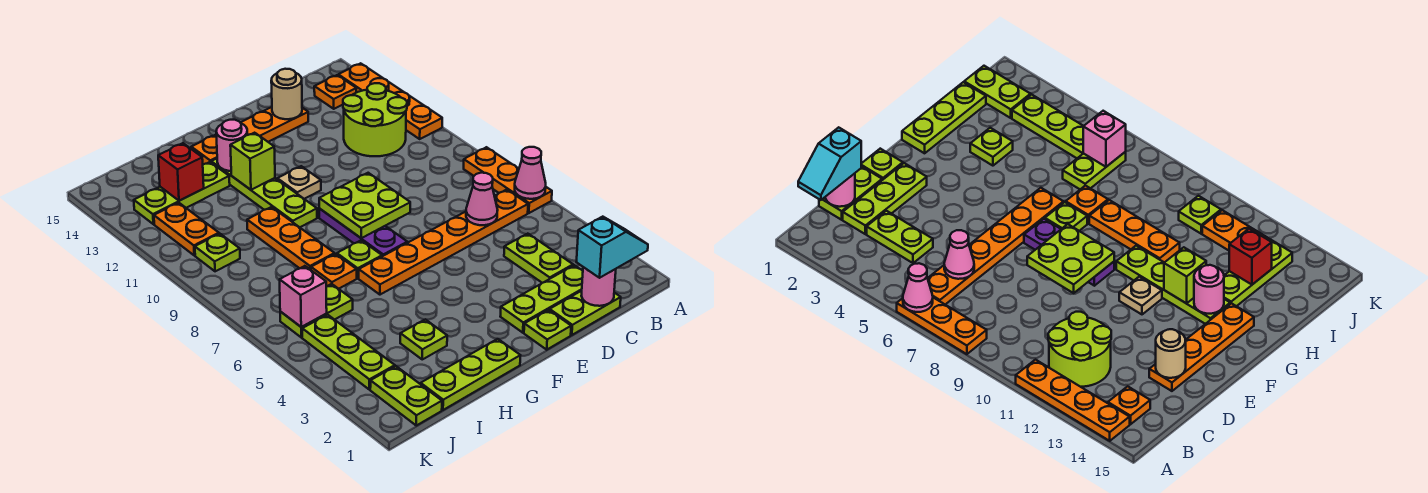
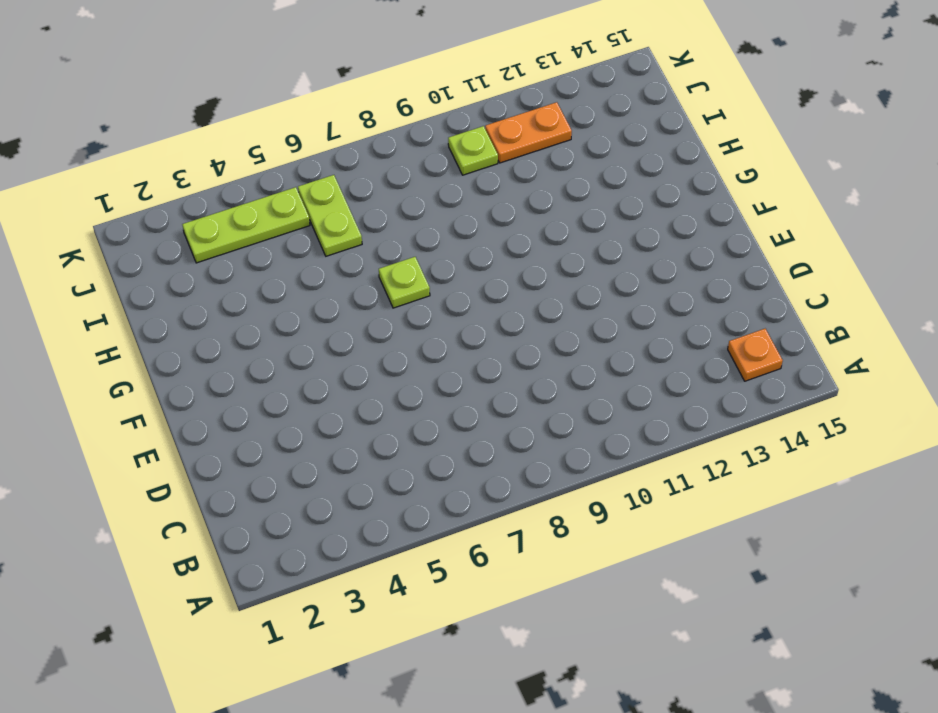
none -> orange plate A6:A8 level 1
none -> orange plate A11:A14 level 1
none -> orange plate B6:G6 level 1
none -> lime round brick B11:C12 level 1

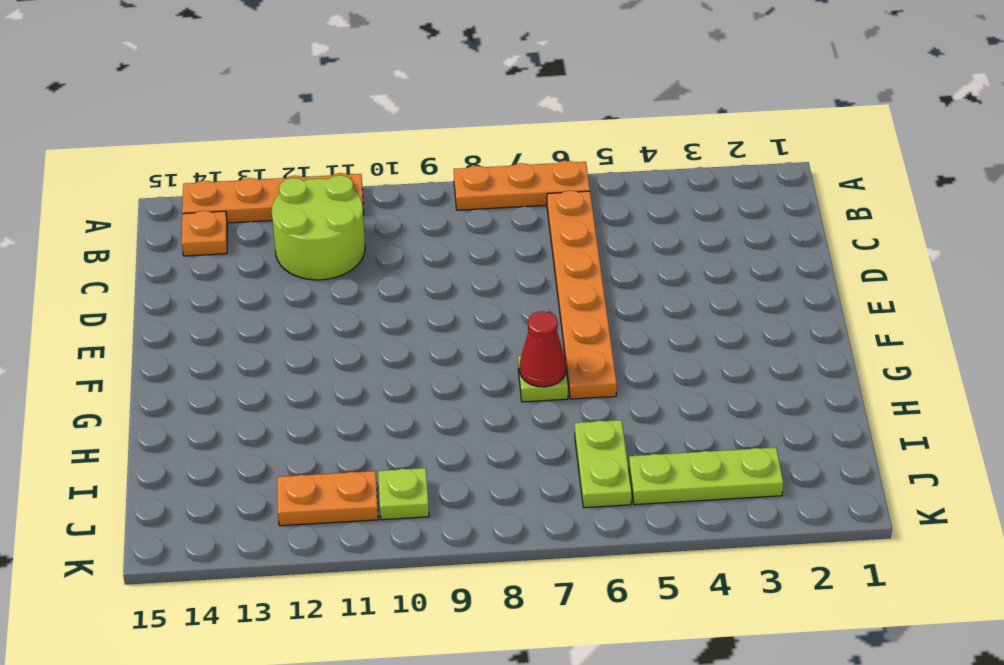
red cone G7 level 2 -> none
none -> lime plate C1:D1 level 1
none -> lime plate C2:E2 level 1
none -> lime plate C3:C4 level 1
none -> orange plate D14:G14 level 1

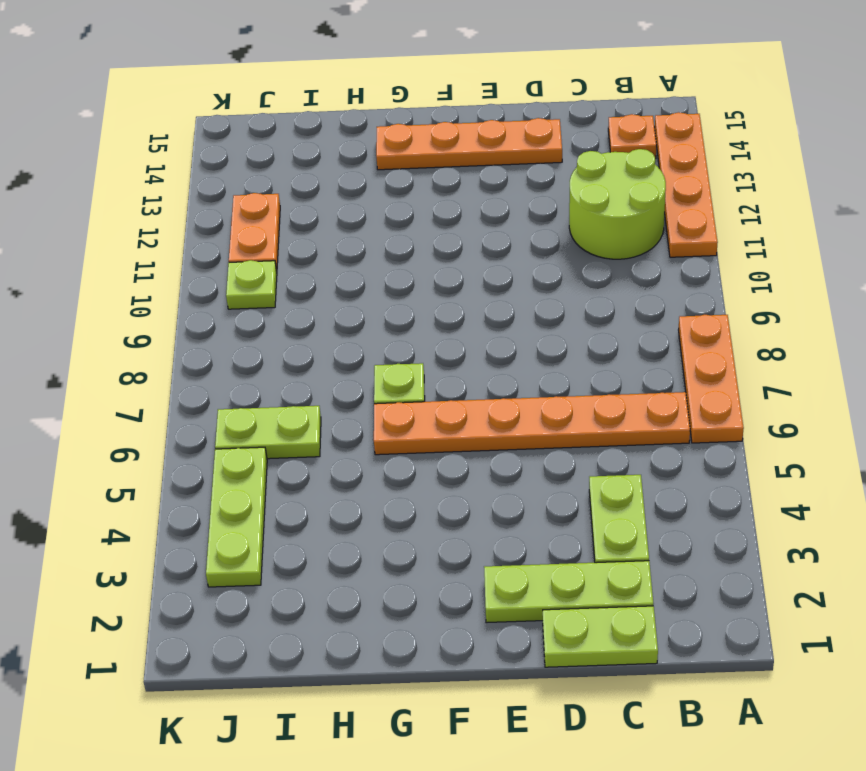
none -> lime plate E1 level 1
none -> purple plate F7:F9 level 1
none -> tan plate F11 level 1
none -> lime plate G1:I1 level 1

